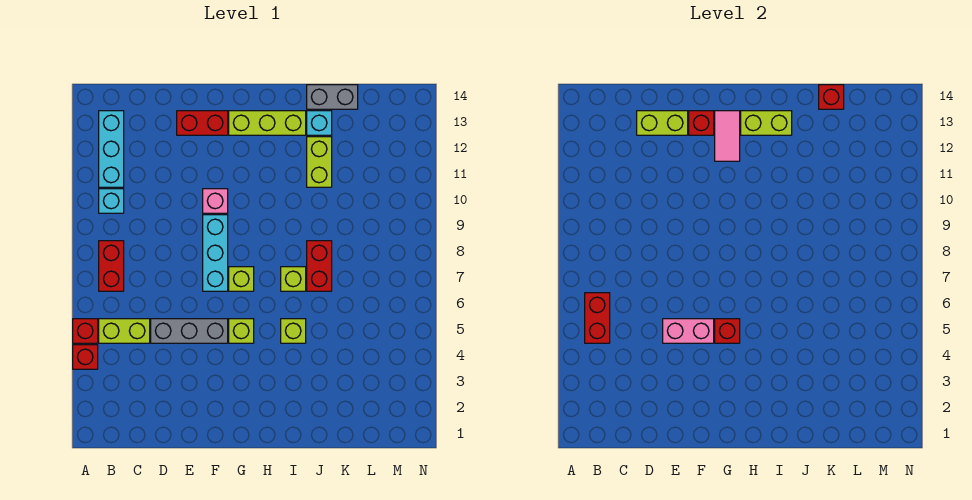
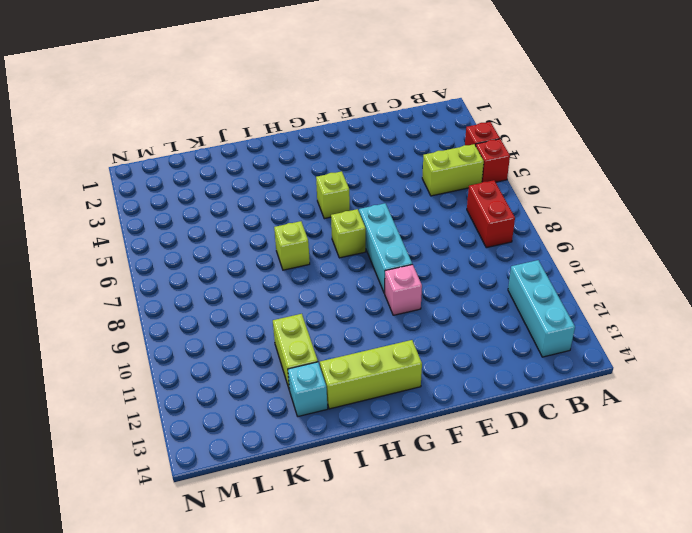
none -> cyan brick B10 level 1
none -> grey brick D5:F5 level 1
none -> red brick E13:F13 level 1

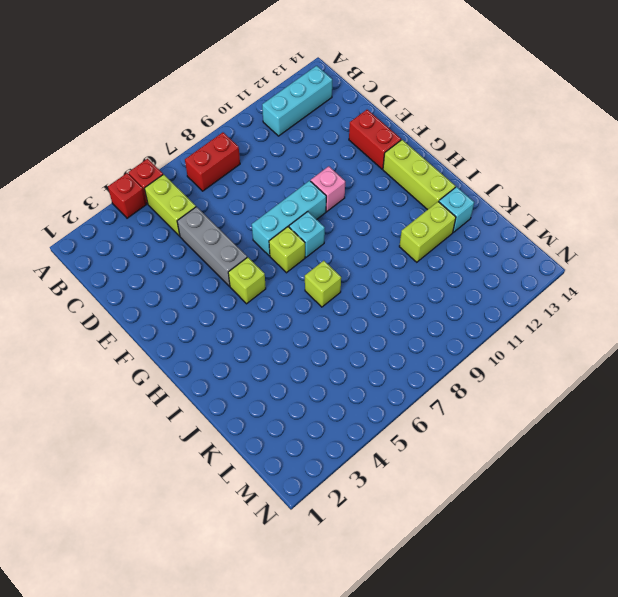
cyan brick G8 level 1 -> cyan brick B10 level 1
none -> lime brick I5 level 1
none -> red brick J7:J8 level 1
none -> grey brick J14:K14 level 1

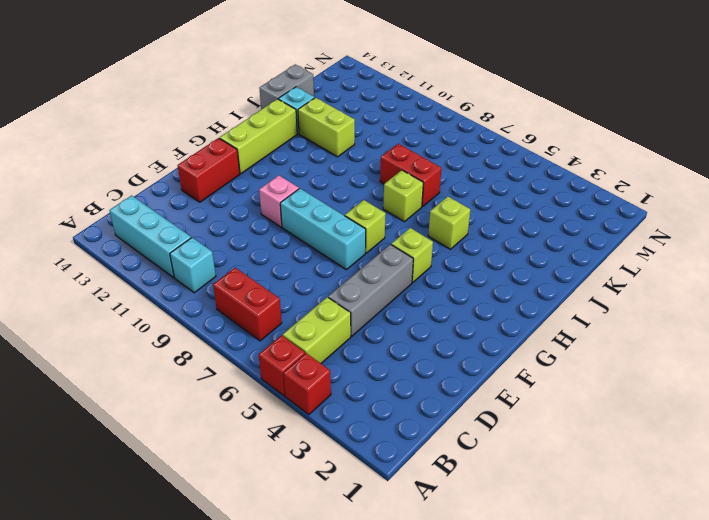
none -> red brick B5:B6 level 2
none -> lime brick D13:E13 level 2
none -> pink brick E5:F5 level 2

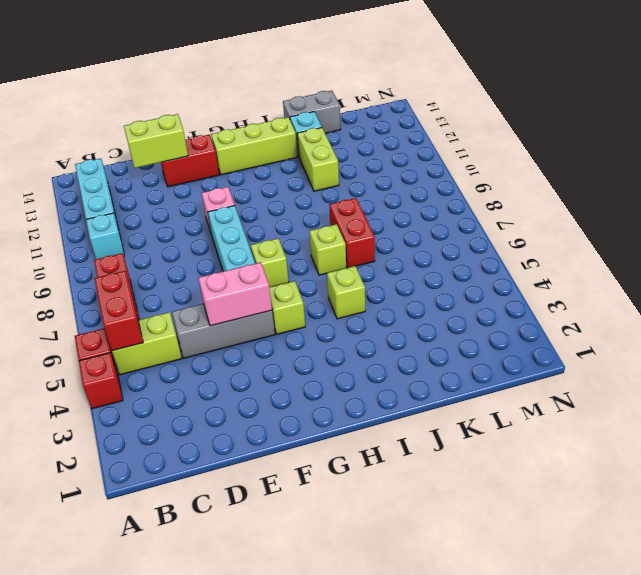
none -> red brick F13 level 2
none -> red brick G5 level 2
none -> pink tile G12:G13 level 2

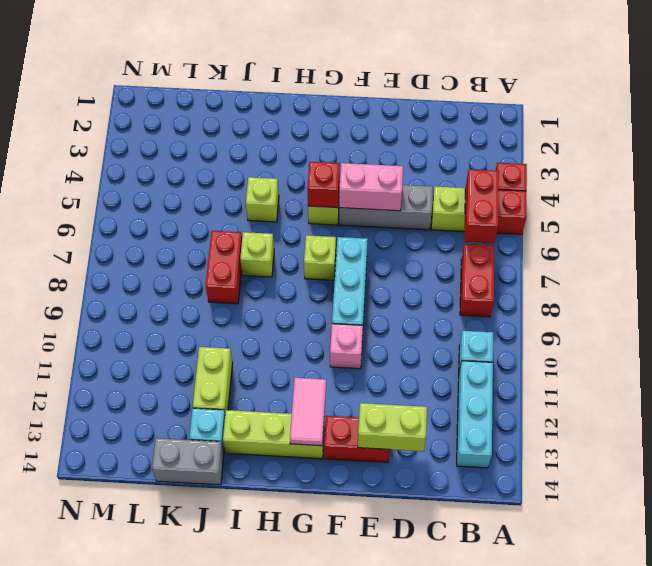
none -> red brick F13 level 2
none -> lime brick H13:I13 level 2
none -> red brick K14 level 2

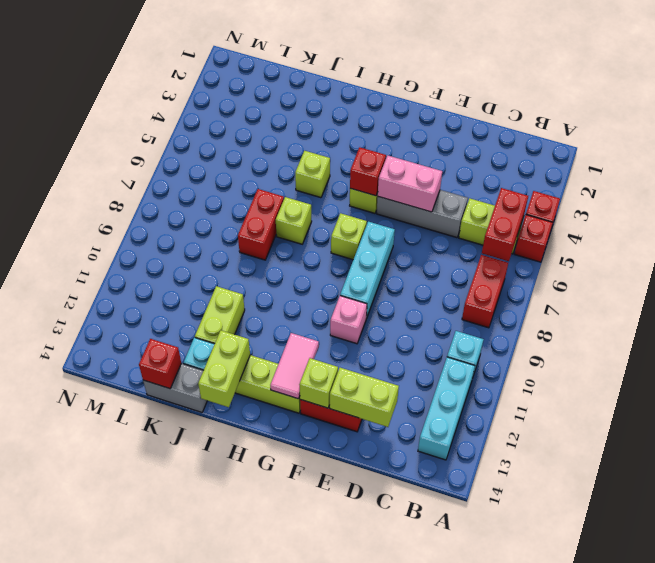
lime brick F13 level 2 -> red brick F13 level 2
lime brick I13:I14 level 2 -> lime brick H13:I13 level 2

